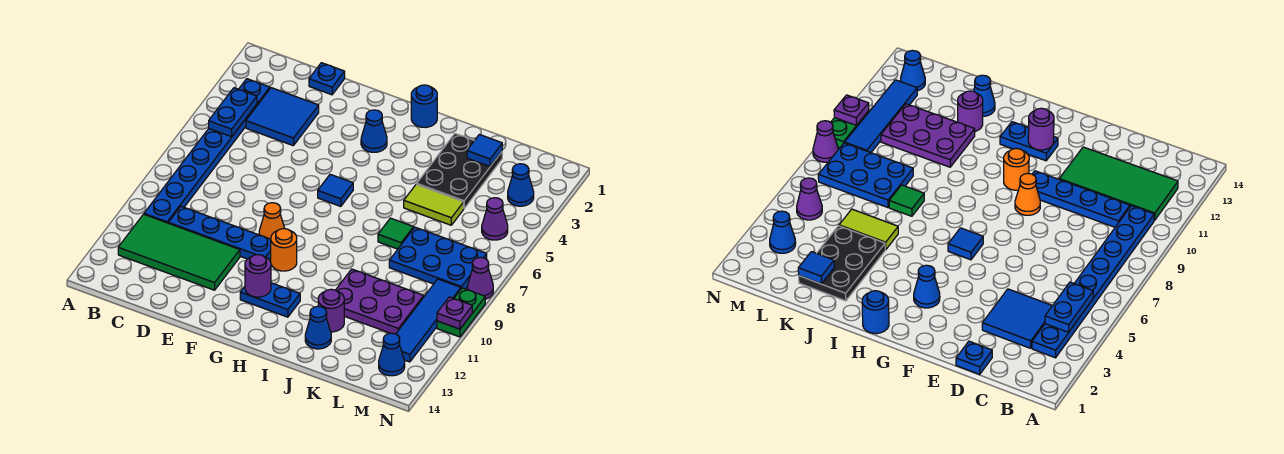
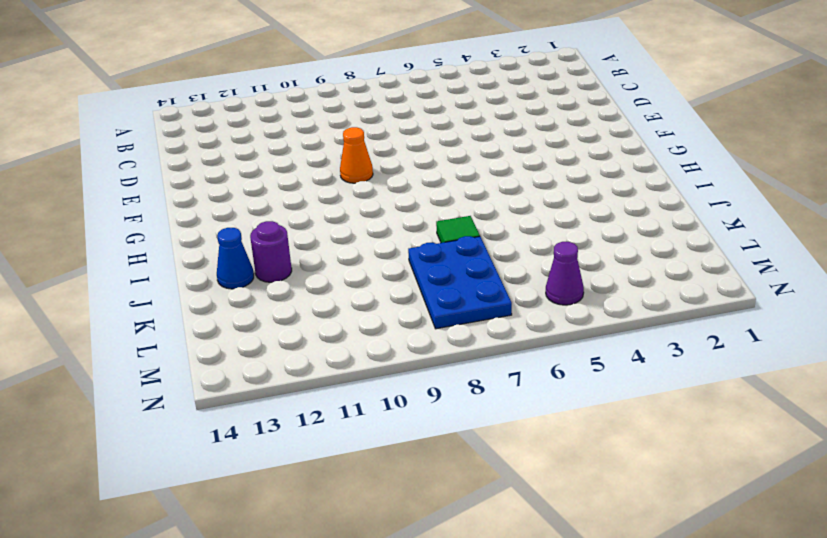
none -> blue plate B3:B10 level 1
none -> green tile B11:E12 level 1
none -> blue tile C3:D4 level 1

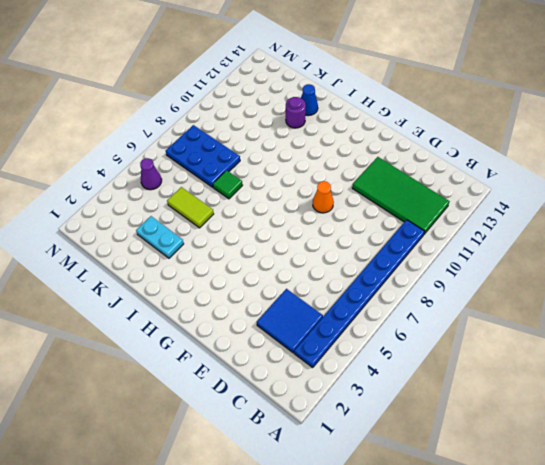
cyan plate J3:K3 level 1 -> black plate J2:K4 level 1
none -> blue plate C10:F10 level 1
none -> blue plate D1 level 1
none -> blue cone G3 level 1

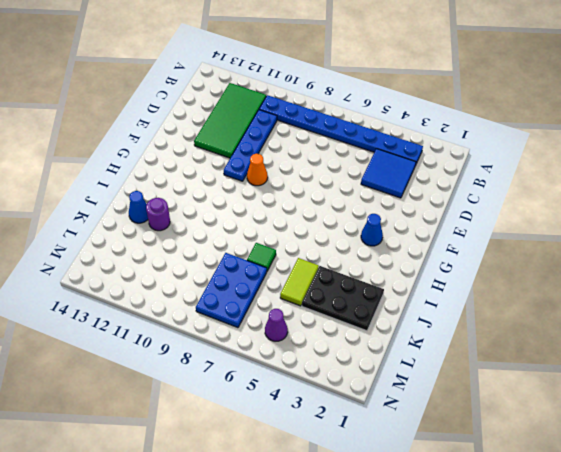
none -> blue plate D1 level 1
none -> blue tile G6 level 1
none -> orange round brick G10 level 1

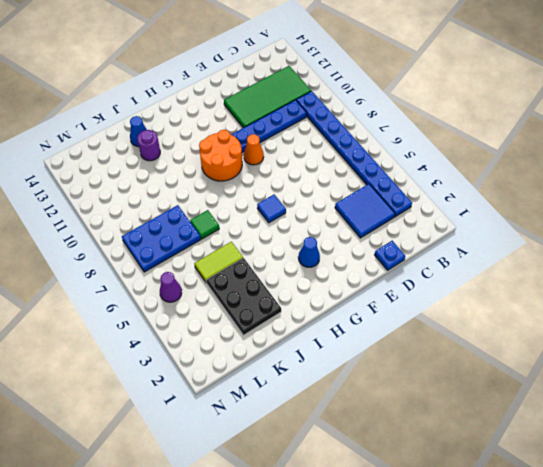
orange round brick G9:H10 level 1 -> orange round brick G10 level 1
none -> blue plate G12:H12 level 1
none -> blue round brick H1 level 1
none -> purple plate J10:L11 level 1

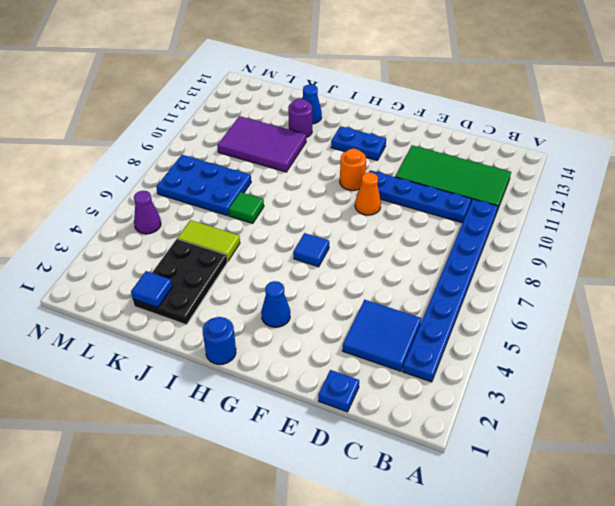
purple tile J10:L11 level 1 -> purple plate J10:L11 level 1
none -> blue cone M3 level 1
none -> blue tile M9:M12 level 1
none -> blue cone M13 level 1

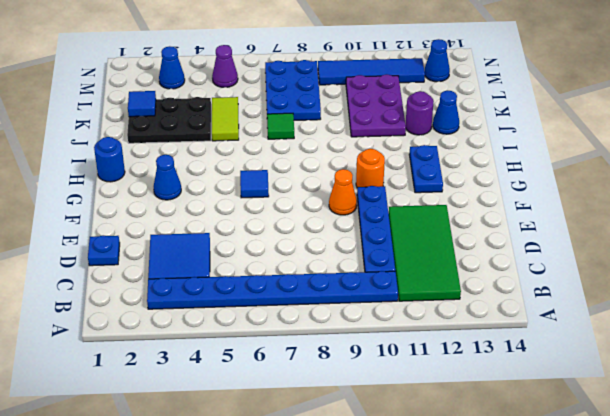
none -> purple cone N8 level 1
none -> green plate N9:N10 level 1
none -> blue plate B4:B5 level 2

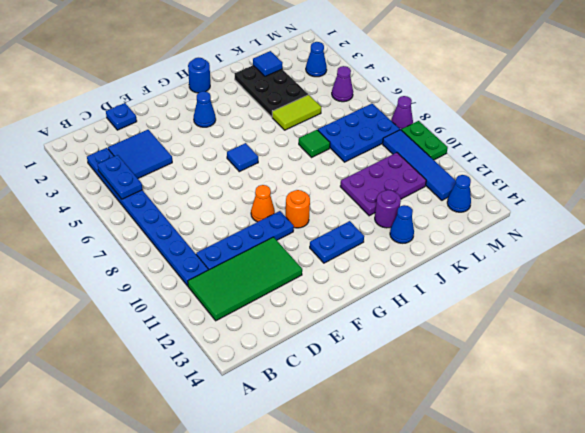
none -> purple round brick G12 level 2
none -> purple plate N10 level 2

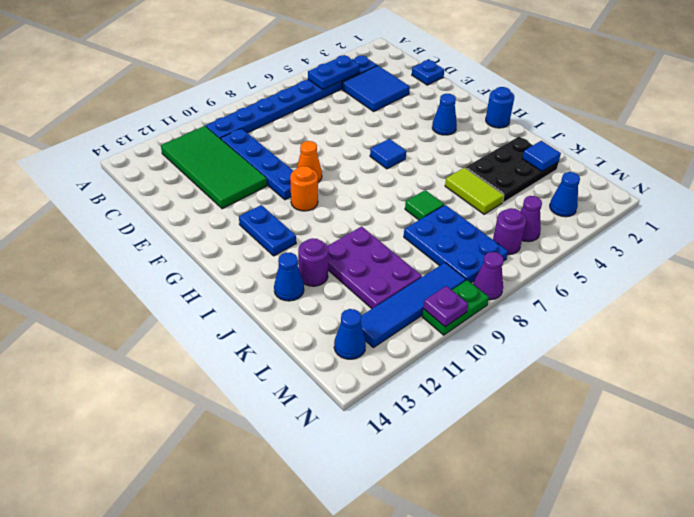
purple round brick M6 level 1 -> purple round brick G12 level 2

